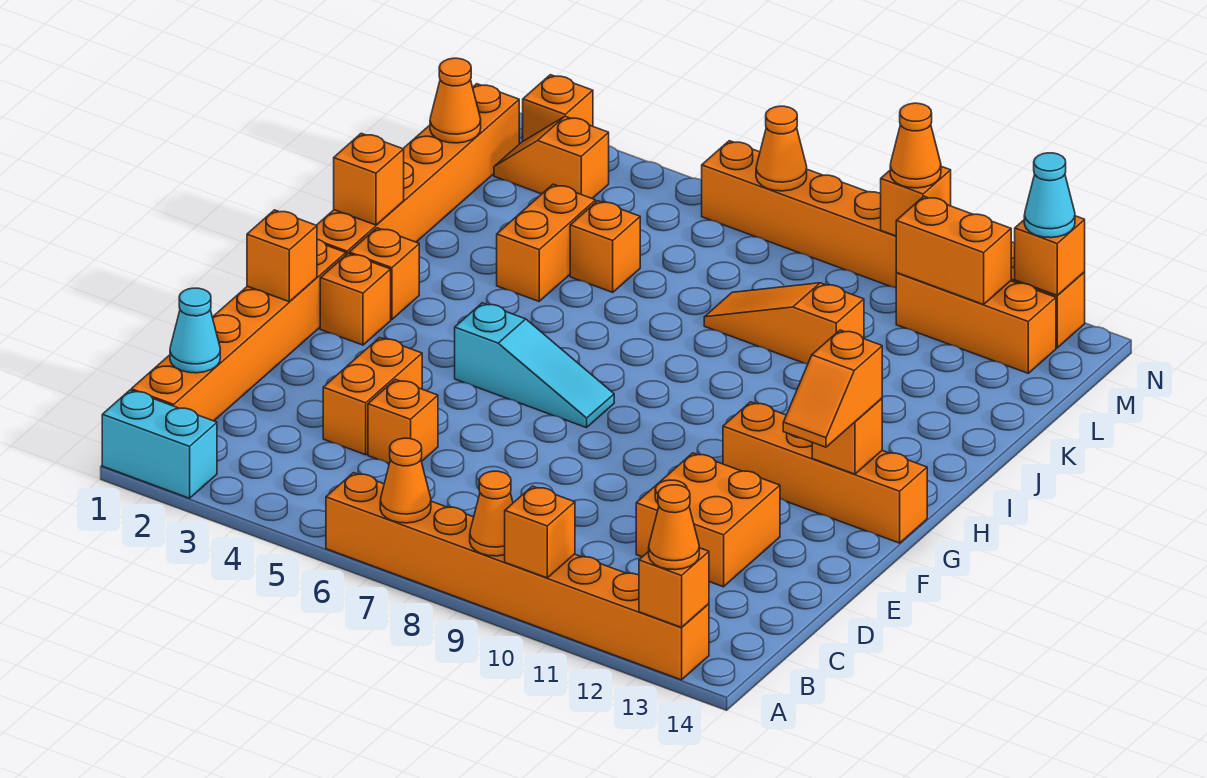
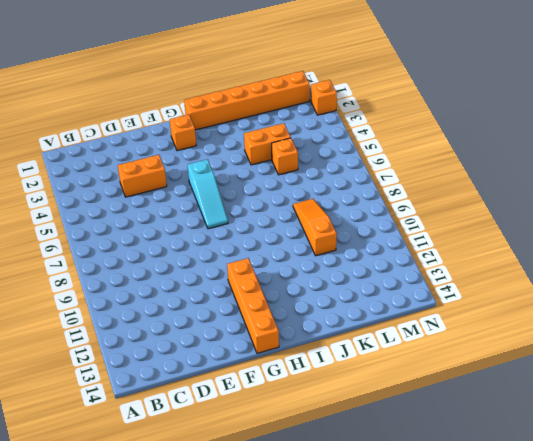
none -> cyan brick A1:A2 level 1
none -> orange brick A6:A13 level 1
none -> orange brick B1:G1 level 1
none -> orange brick D5 level 1

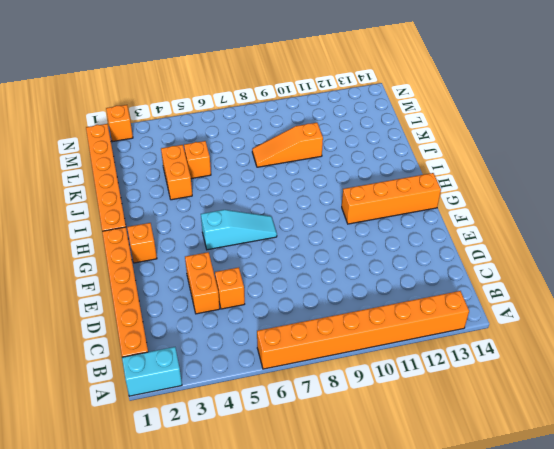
none -> orange brick D11:E12 level 1
none -> orange brick H2 level 1
none -> orange slope M2:M3 level 1 top 3
none -> orange brick M11:M13 level 1

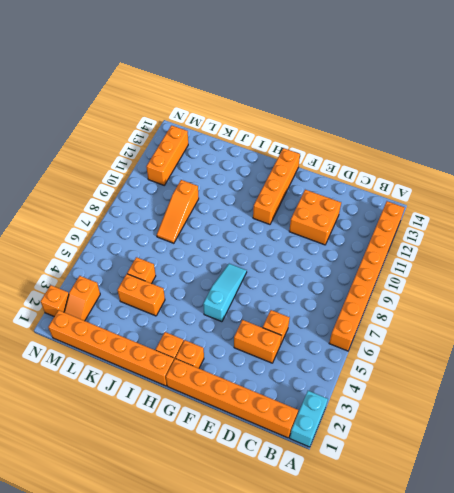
none -> orange brick N6:N13 level 1
none -> orange cone A7 level 2
none -> orange cone A9 level 2
none -> orange brick A10 level 2

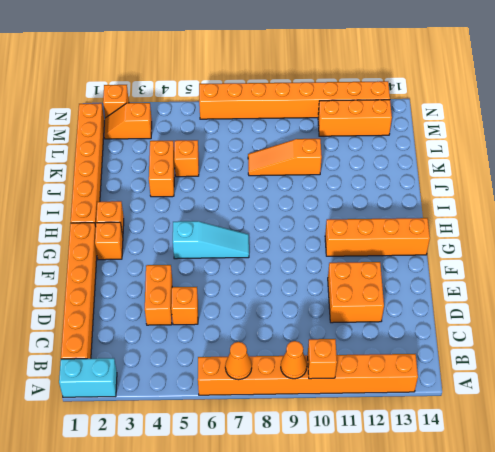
none -> orange brick A13 level 2
none -> cyan cone C1 level 2
none -> orange brick F1 level 2
none -> orange brick G13 level 2

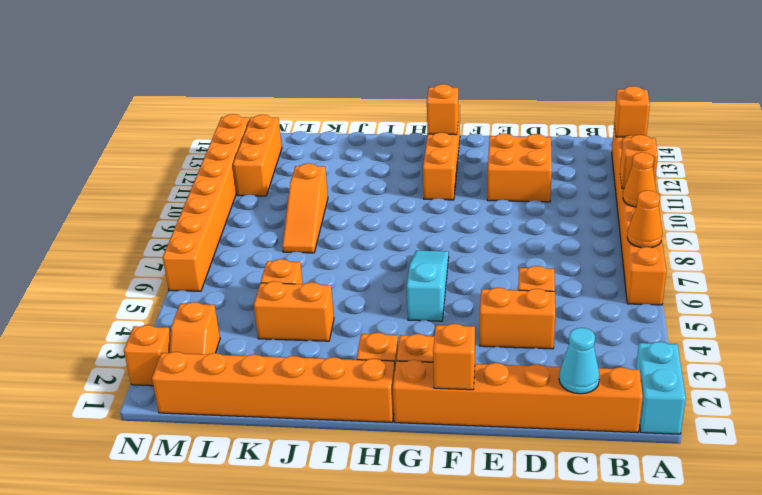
none -> orange brick I1 level 2
none -> orange cone L1 level 2
none -> orange brick M11:M12 level 2
none -> orange cone N7 level 2

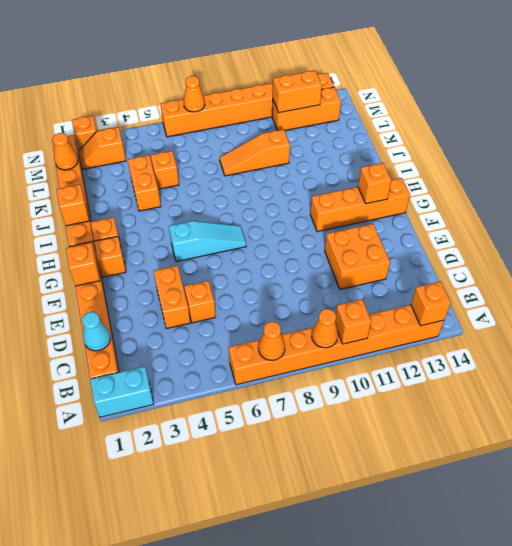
none -> orange brick N10 level 2
none -> orange brick N13 level 2
none -> orange cone A13 level 3
none -> orange slope F13:G13 level 3 top G

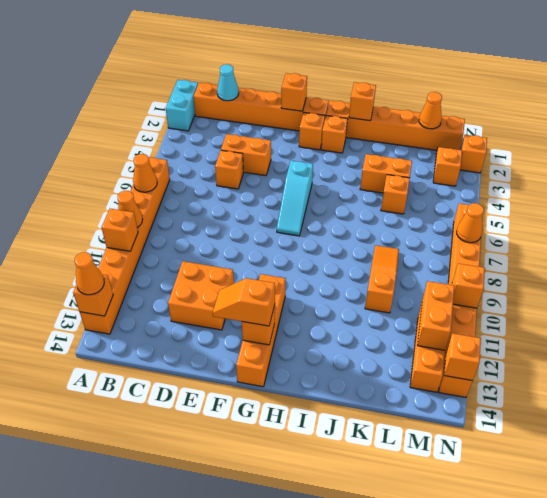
none -> orange cone N10 level 3
none -> cyan cone N13 level 3

